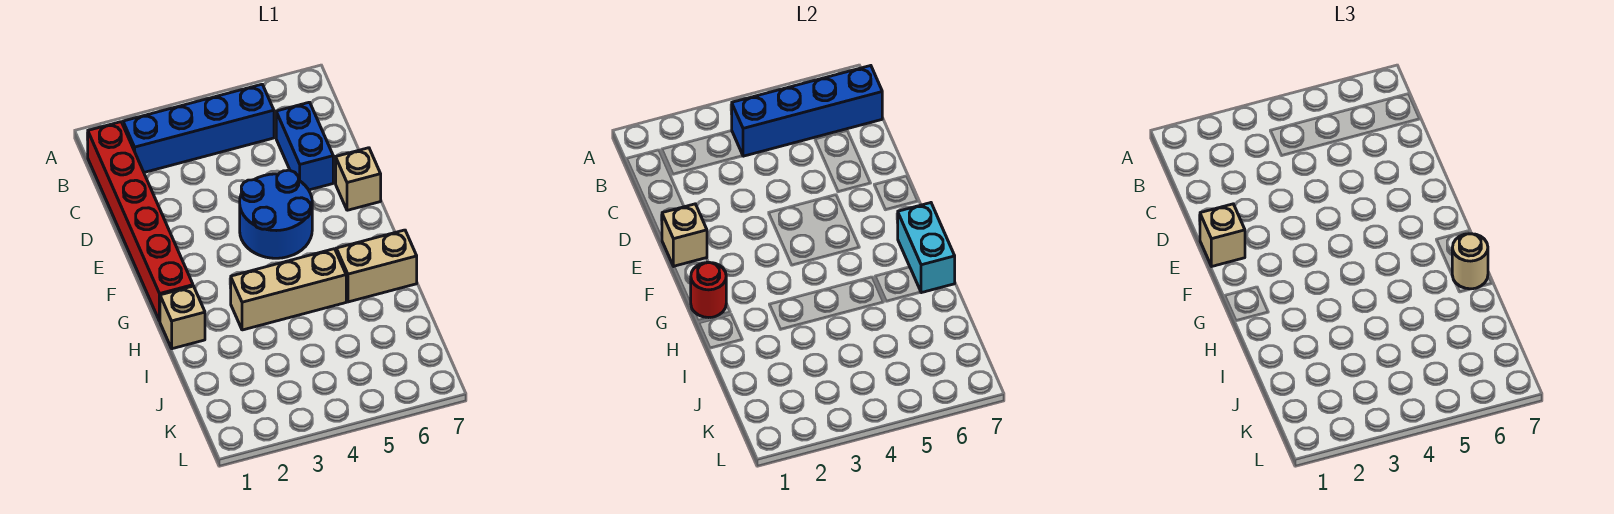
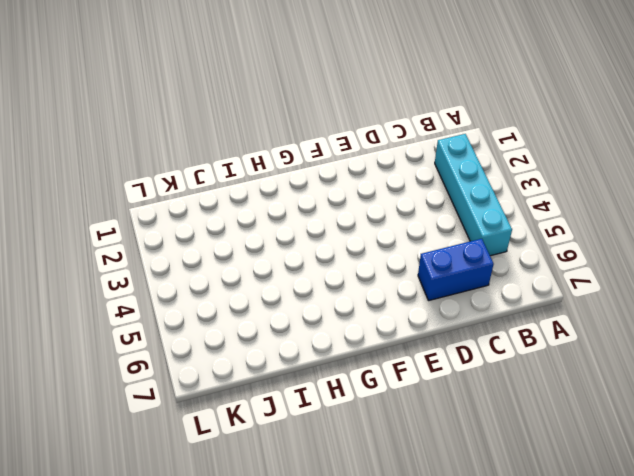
cyan brick B2:B5 level 1 -> blue brick B2:B5 level 1
none -> red brick B1:G1 level 1
none -> blue round brick E4:F5 level 1
none -> tan brick E7 level 1

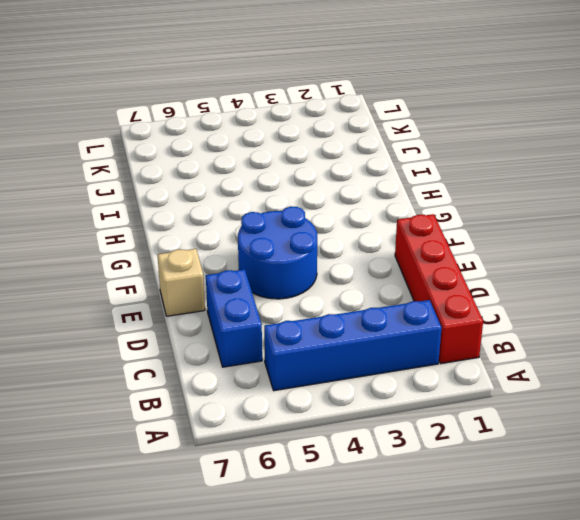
red brick B1:E1 level 1 -> red brick B1:G1 level 1
none -> tan brick H1 level 1
none -> tan brick H3:H5 level 1
none -> tan brick H6:H7 level 1

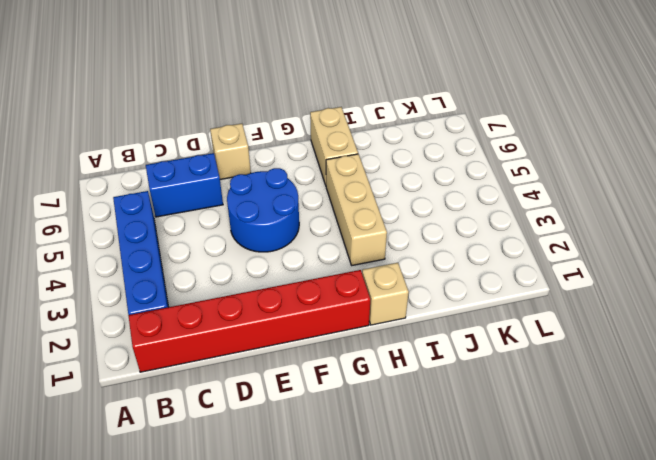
none -> blue brick B4:B7 level 2
none -> tan brick E1 level 2
none -> red round brick G1 level 2

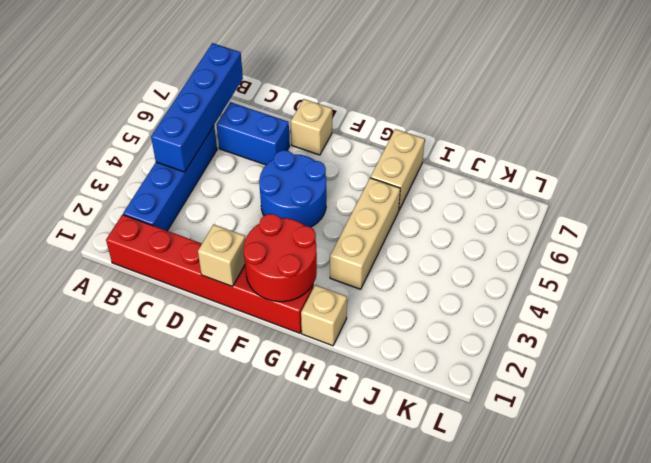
red round brick F1:G2 level 2 -> red round brick G1 level 2
none -> cyan brick G7:H7 level 2
none -> tan brick E1 level 3
none -> tan round brick H7 level 3

